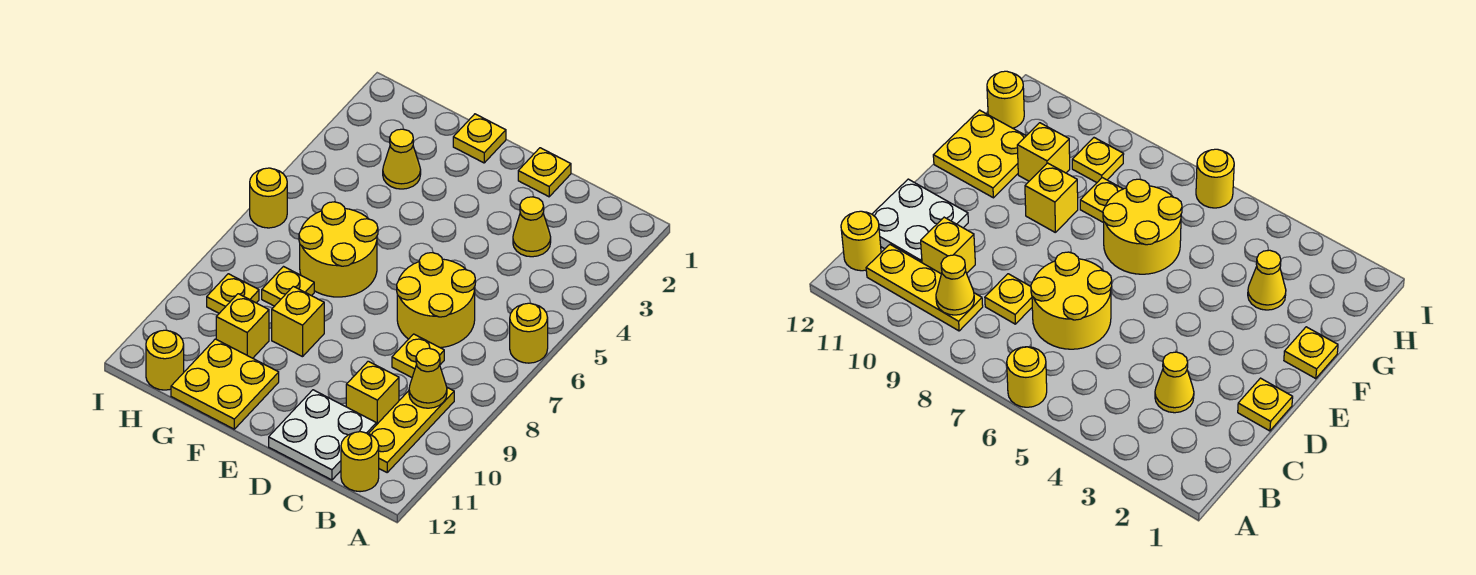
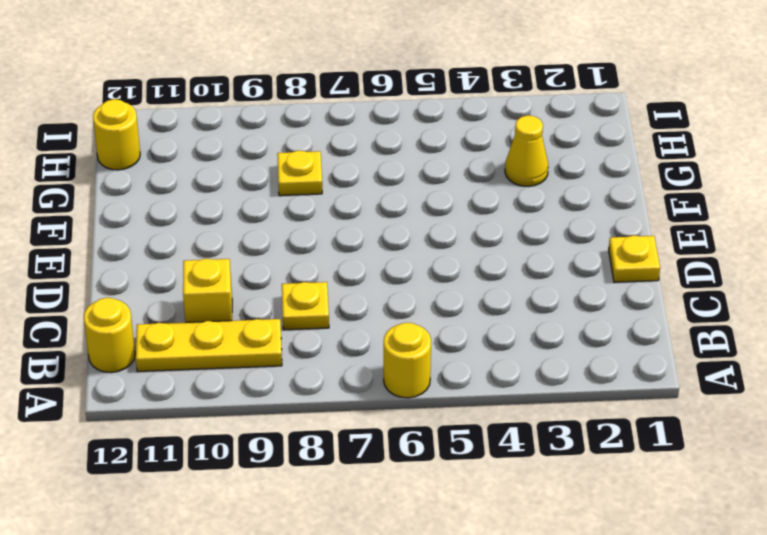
none -> yellow cone C3 level 1
none -> yellow round brick C6:D7 level 1
none -> white plate C11:D12 level 1

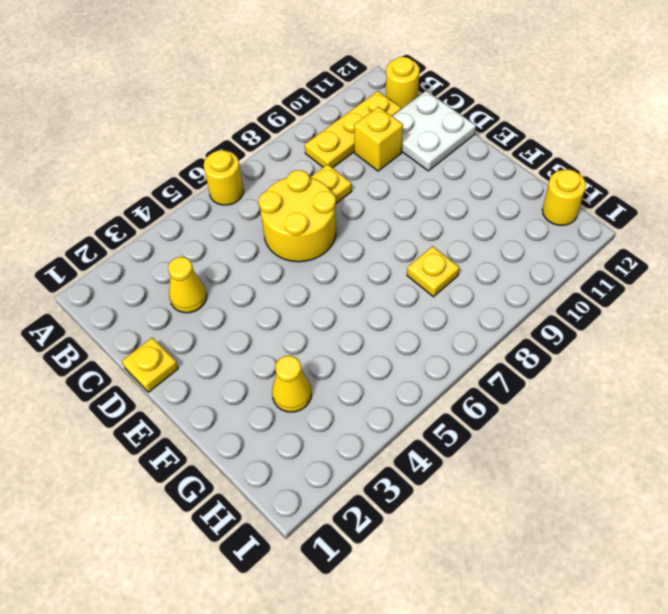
none -> yellow plate F1 level 1
none -> yellow round brick F6:G7 level 1
none -> yellow brick F9 level 1

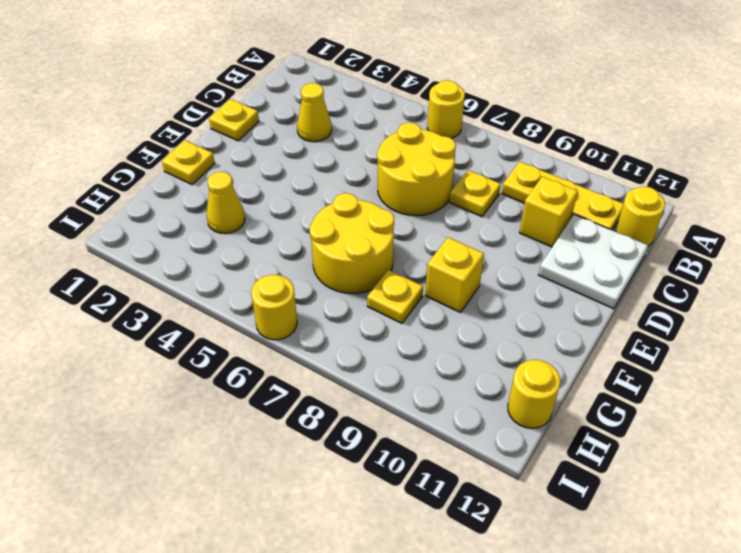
none -> yellow plate F11:G12 level 1
none -> yellow brick G10 level 1
none -> yellow plate H9 level 1

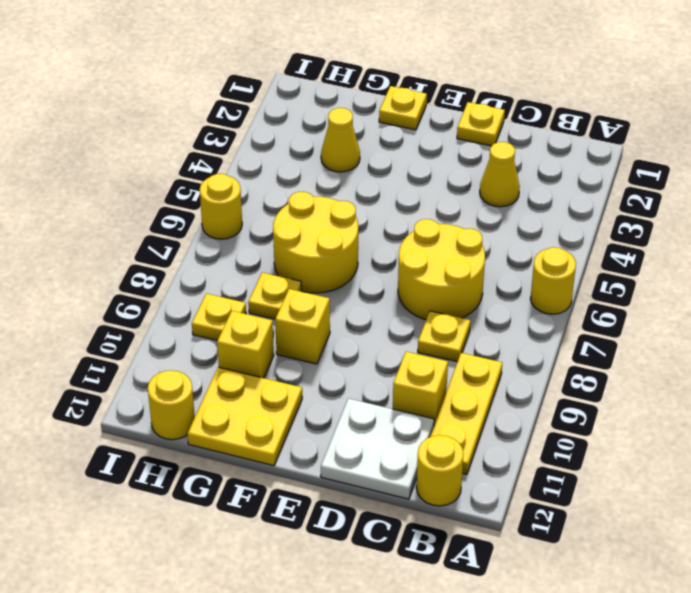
none -> yellow cone B9 level 2

